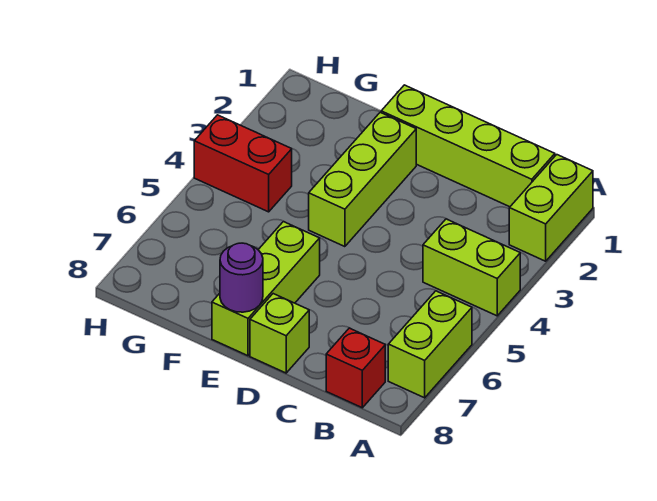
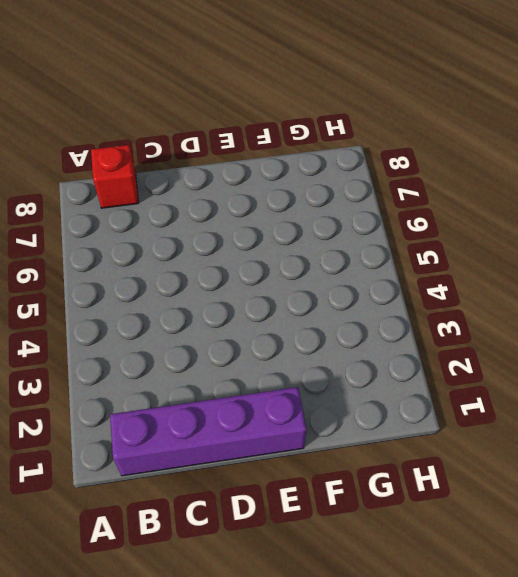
purple brick B1:E1 level 1 -> lime brick B1:E1 level 1
none -> lime brick A1:A2 level 1
none -> lime brick A4:B4 level 1

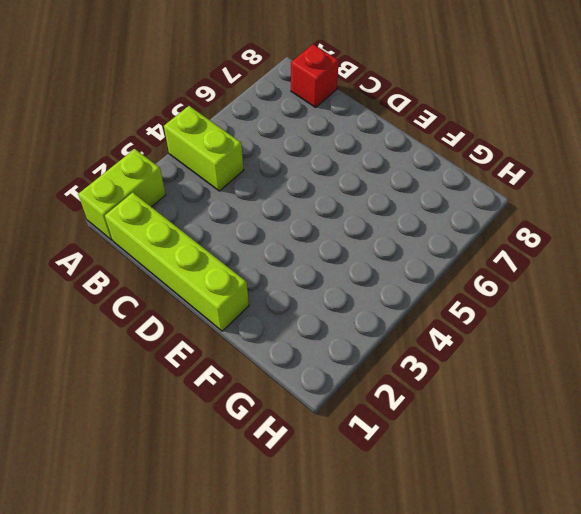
none -> lime brick A6:A7 level 1
none -> lime brick D8 level 1

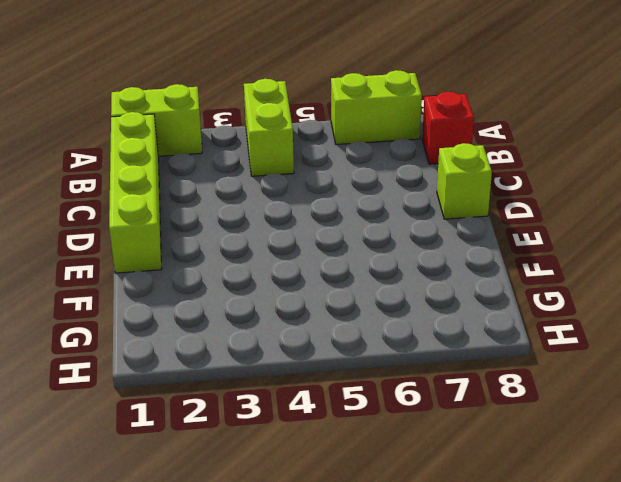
none -> lime brick E2:E4 level 1
none -> lime brick E6:E8 level 1

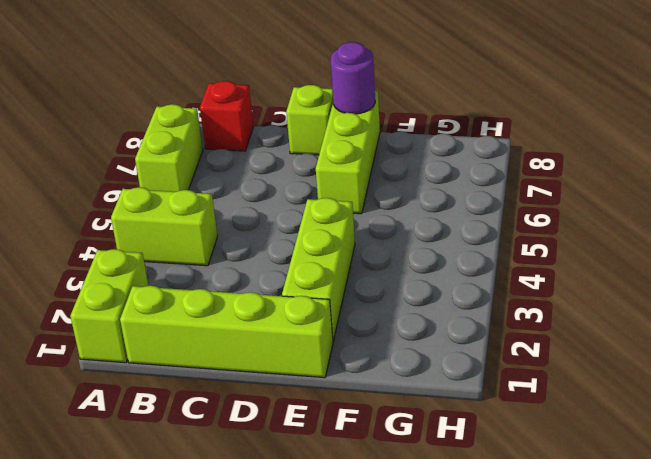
none -> red brick G4:H4 level 1

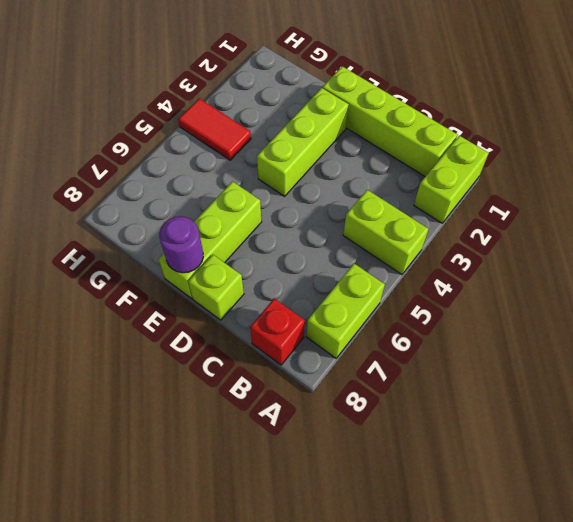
red tile G4:H4 level 1 -> red brick G4:H4 level 1

